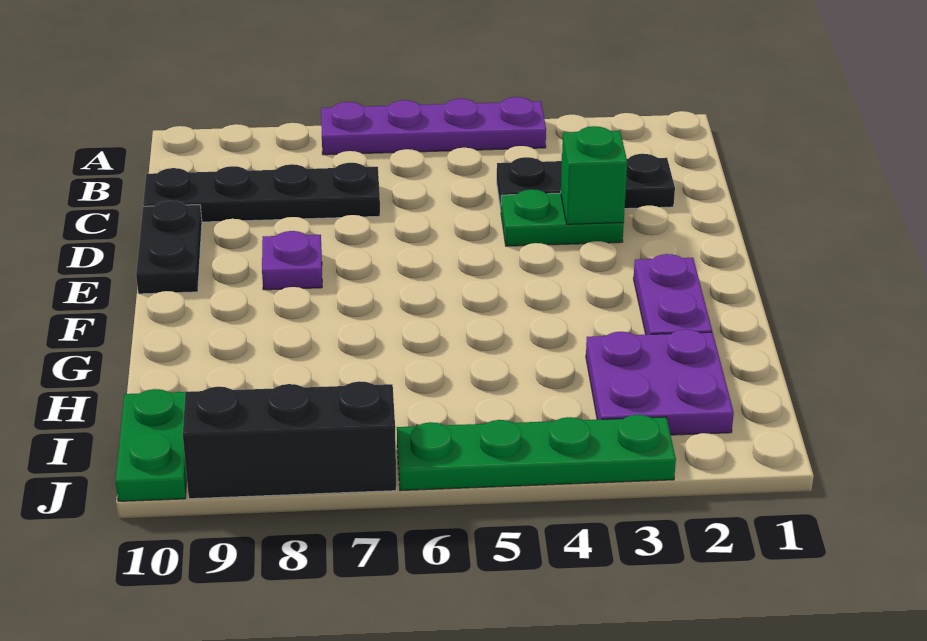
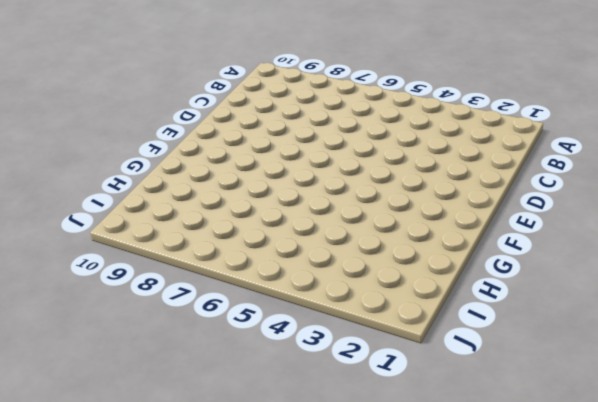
none -> purple plate A4:A7 level 1
none -> black plate C2:C4 level 1
none -> black plate C7:C10 level 1

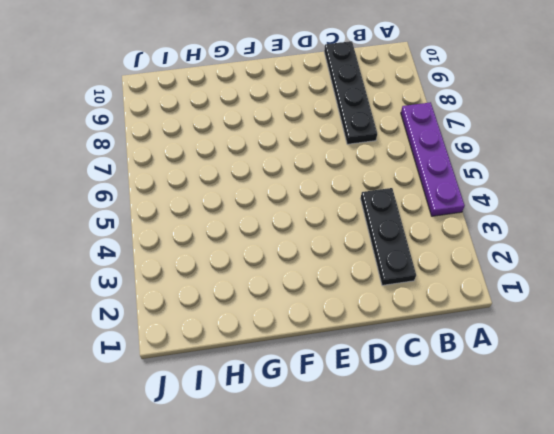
none -> green plate D3:D4 level 1
none -> black plate D10:E10 level 1
none -> purple plate E8 level 1

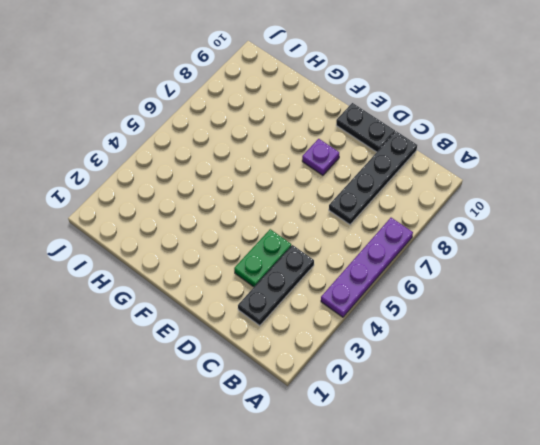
none -> purple plate F2:G2 level 1
none -> purple plate H2:I3 level 1
none -> green plate I10:J10 level 1

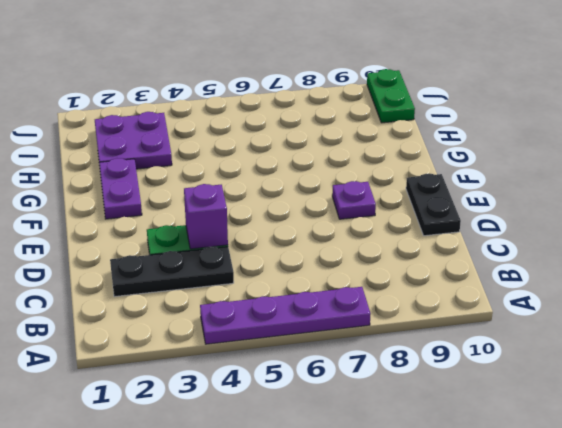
purple brick D4 level 2 -> none
none -> black plate C7:C10 level 1
none -> green plate J3:J6 level 1
none -> black brick J7:J9 level 1

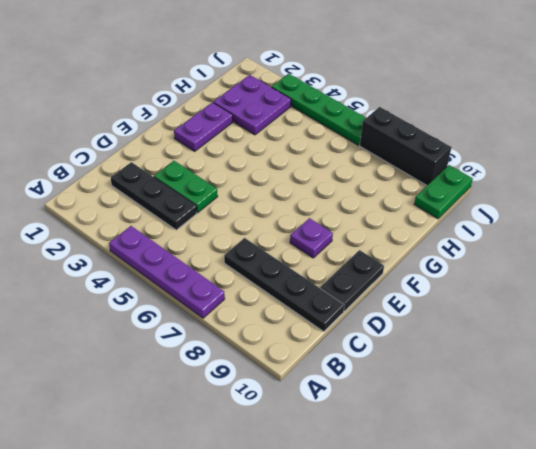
none -> green brick D3 level 2

